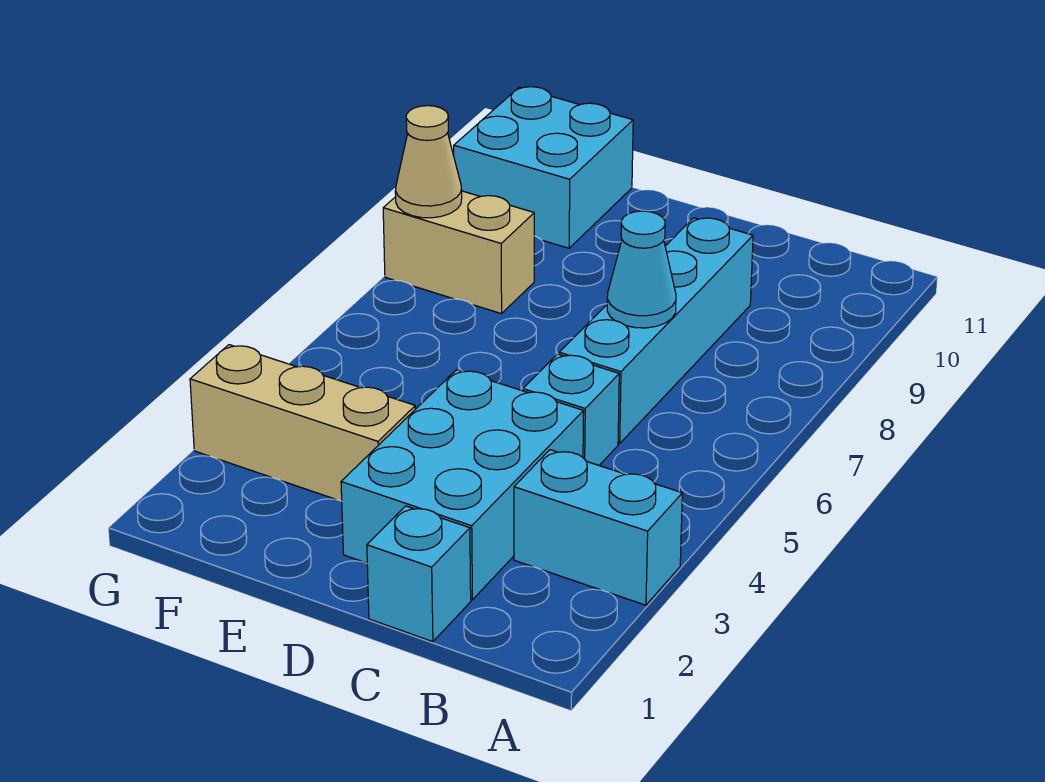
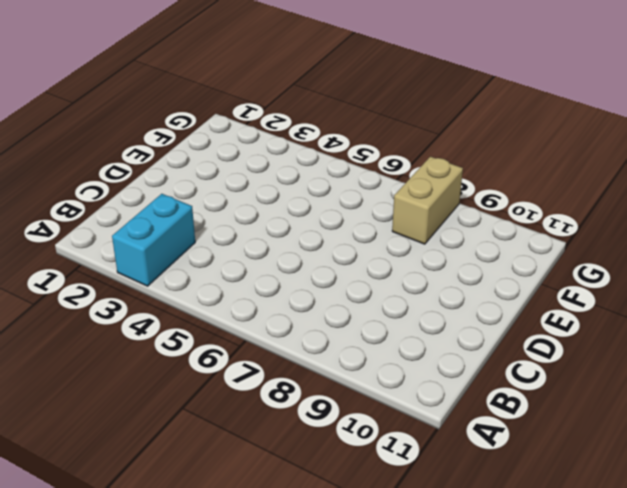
none -> cyan brick C1 level 1
none -> cyan brick C2:D4 level 1

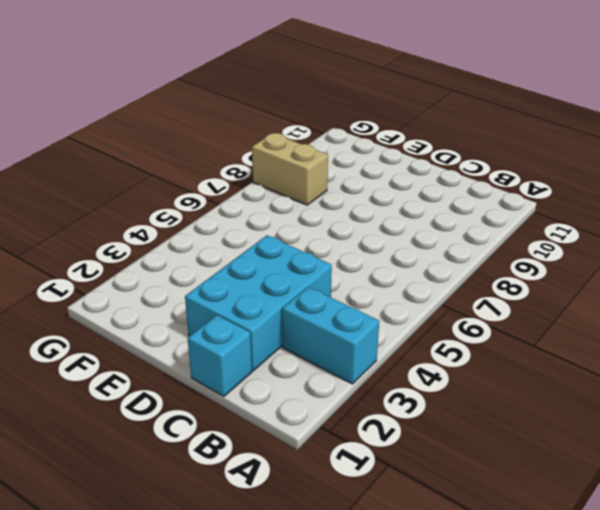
none -> cyan brick C5 level 1
none -> cyan brick C6:C9 level 1

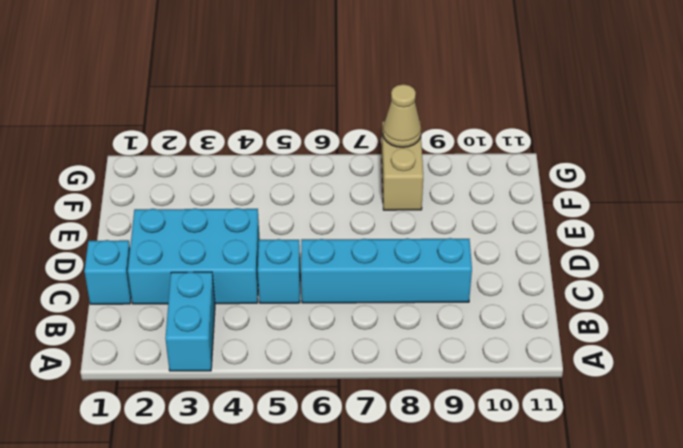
none -> tan brick E3:G3 level 1
none -> cyan brick F10:G11 level 1

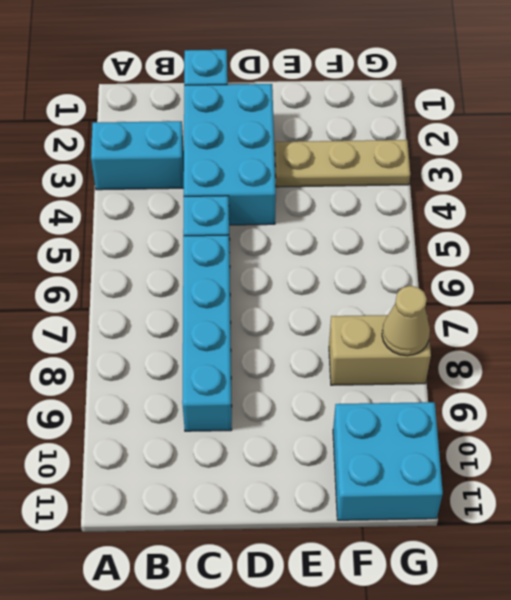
tan plate E3:G3 level 1 -> tan brick E3:G3 level 1
none -> cyan cone C7 level 2

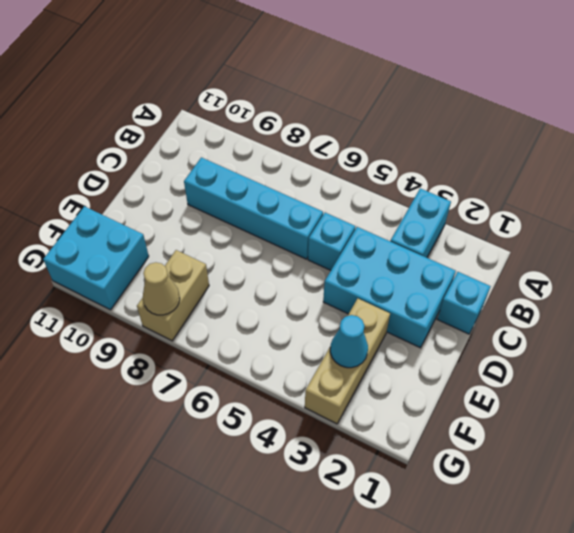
cyan cone F3 level 2 -> cyan cone C7 level 2

